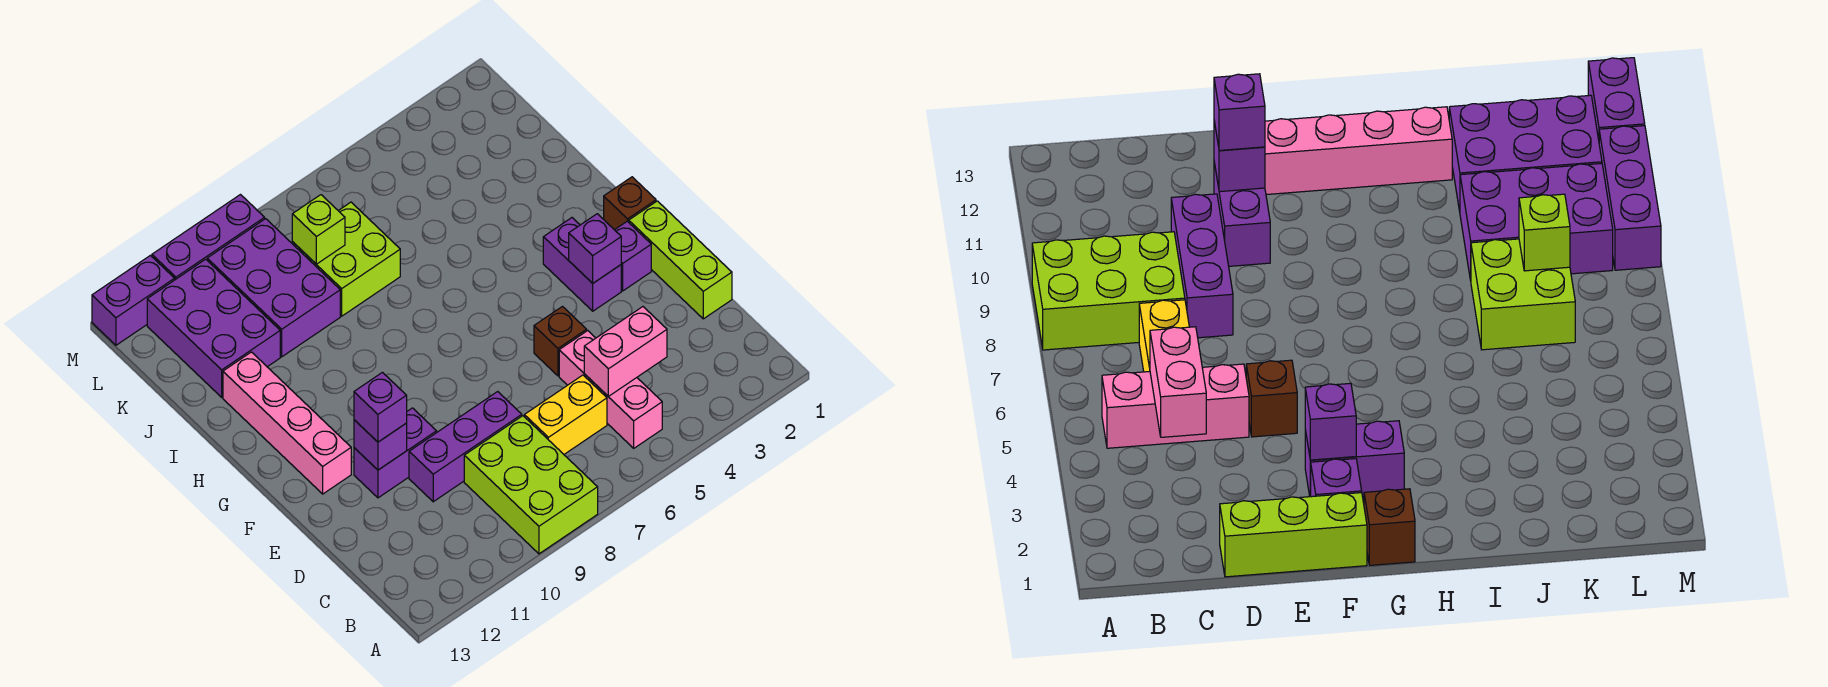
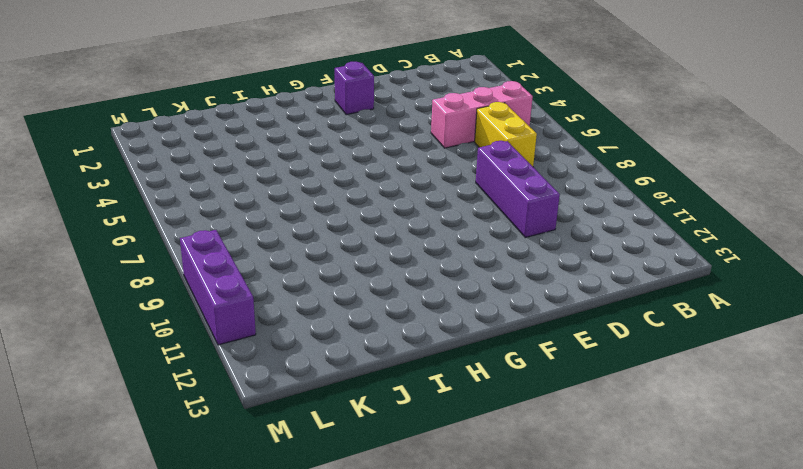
none -> lime brick A8:C9 level 1
none -> lime brick D1:F1 level 1
none -> brown brick E5 level 1

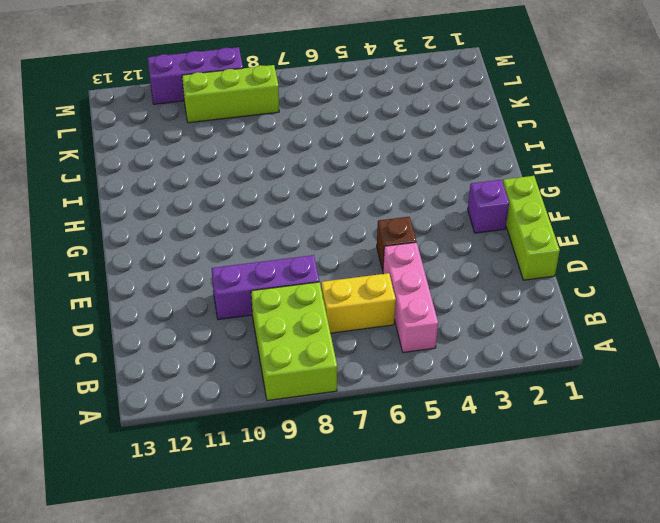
lime brick L8:L10 level 1 -> purple brick J9:L10 level 1
none -> purple brick E10:E11 level 1
none -> purple brick F3:G3 level 1
none -> pink brick F12:I12 level 1

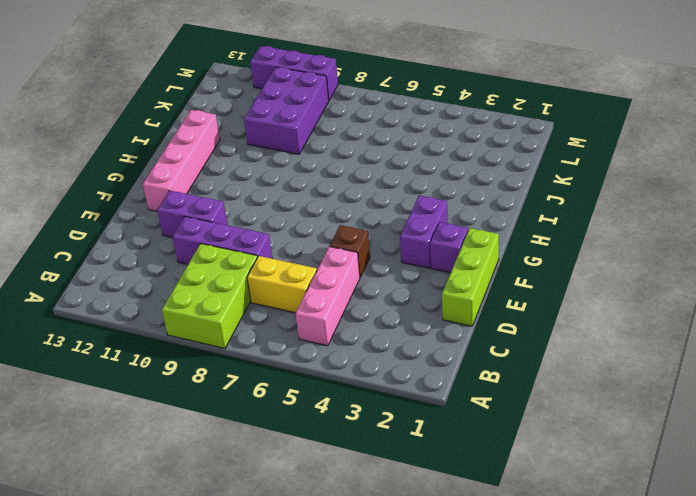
none -> brown brick G1 level 1
none -> lime brick J7:K8 level 1
none -> purple brick J11:L12 level 1

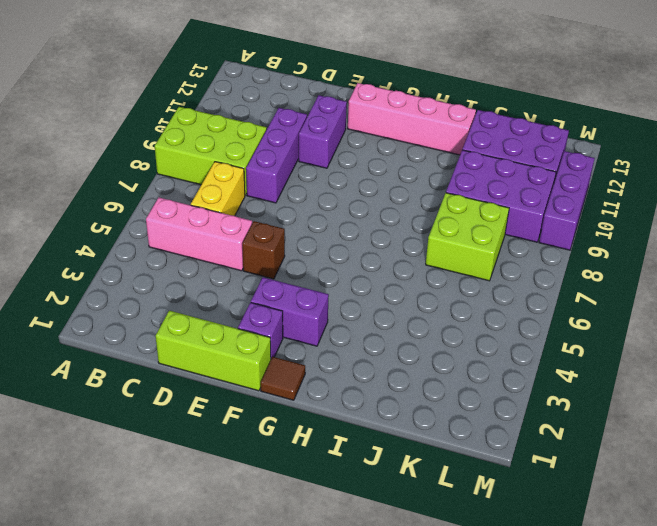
brown tile G1 level 1 -> brown brick G1 level 1
none -> purple brick M12:M13 level 1
none -> pink brick C4:C5 level 2
none -> purple brick E11 level 2

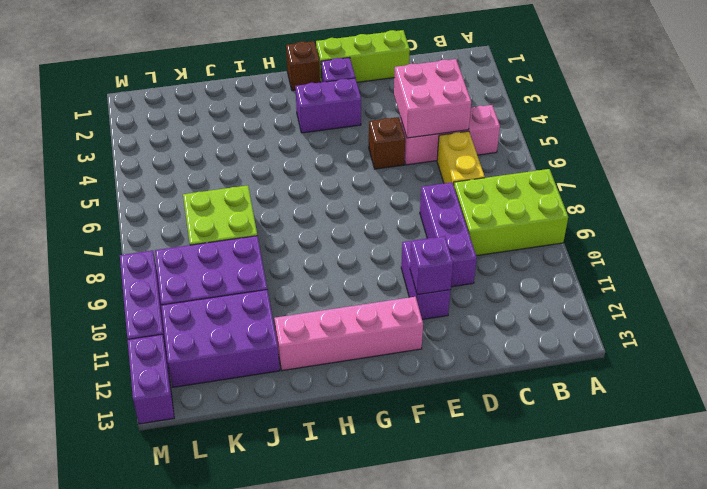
pink brick C4:D5 level 2 -> pink brick C4:C5 level 2
none -> purple brick F3 level 2
none -> lime brick K8 level 2
none -> purple brick E11 level 3

